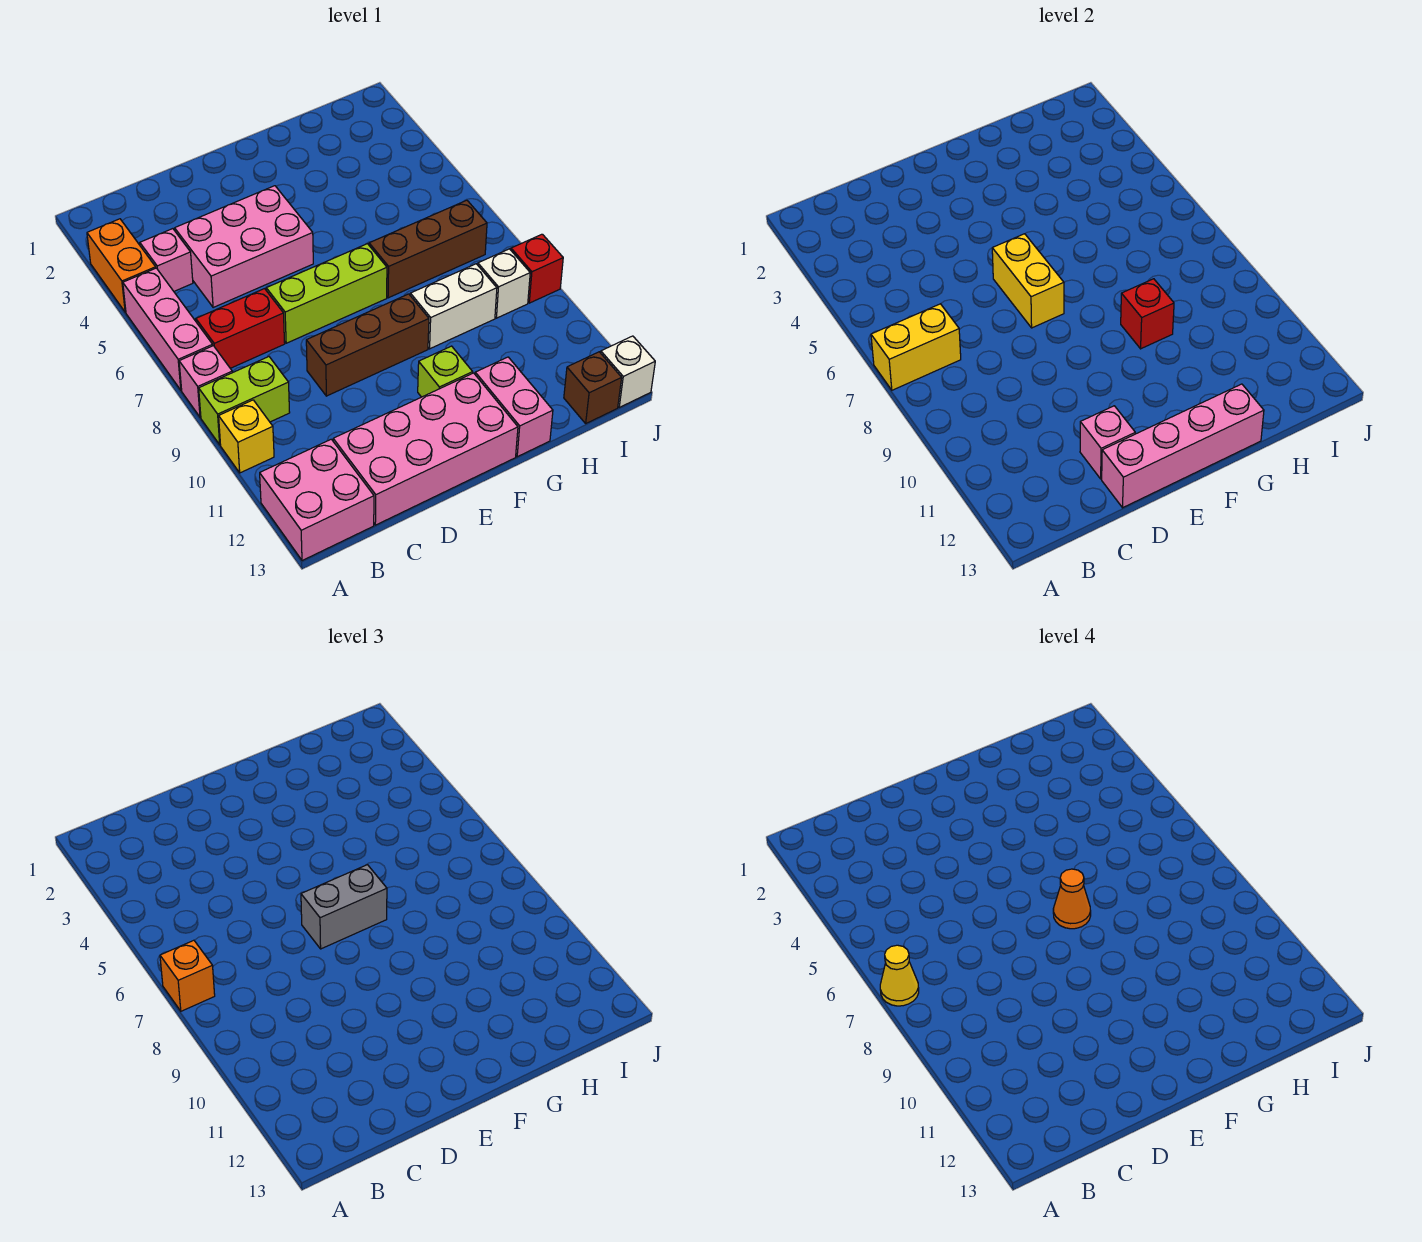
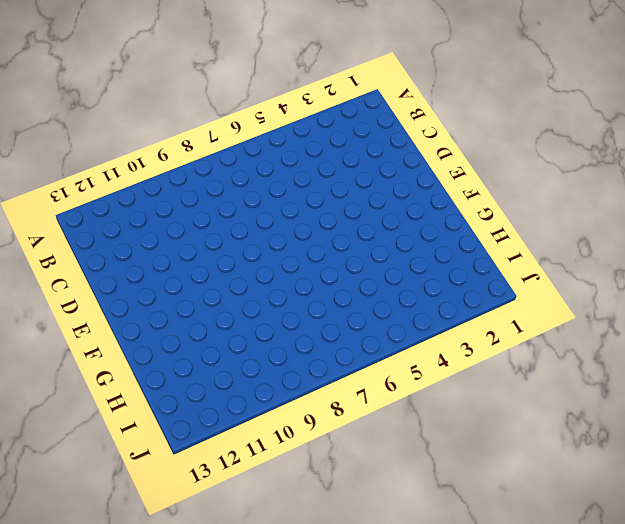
none -> orange brick A3:A4 level 1
none -> pink brick A5:A7 level 1
none -> pink brick A8 level 1

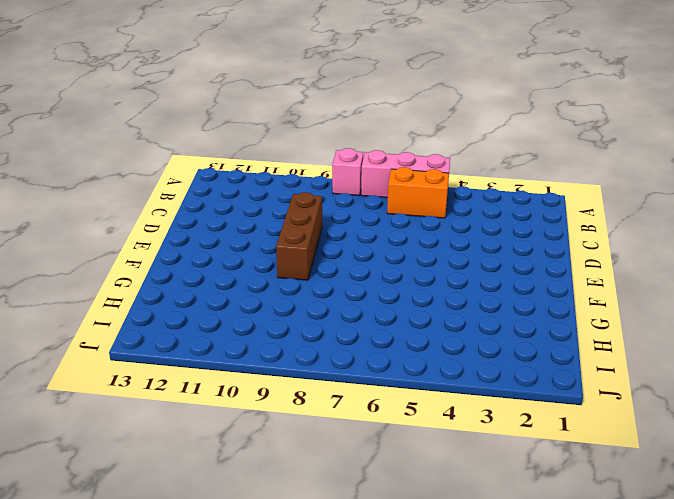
orange brick B5:B6 level 1 -> orange brick A3:A4 level 1
none -> lime brick A9:B9 level 1
none -> yellow brick A10 level 1
none -> pink brick A12:B13 level 1

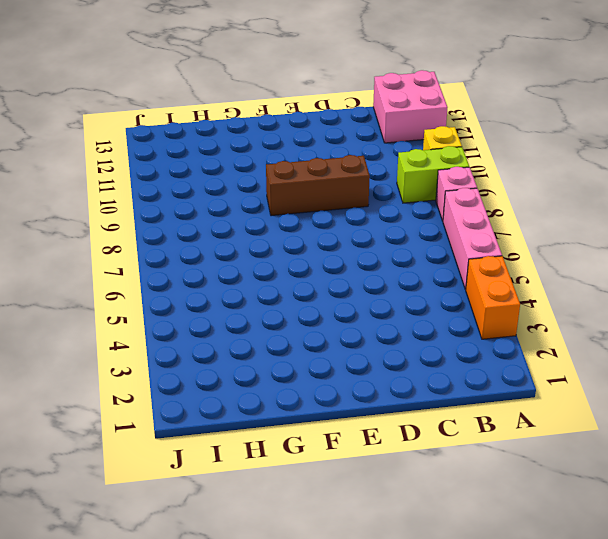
none -> pink brick B4 level 1
none -> red brick B7:C7 level 1
none -> pink brick C4:E5 level 1

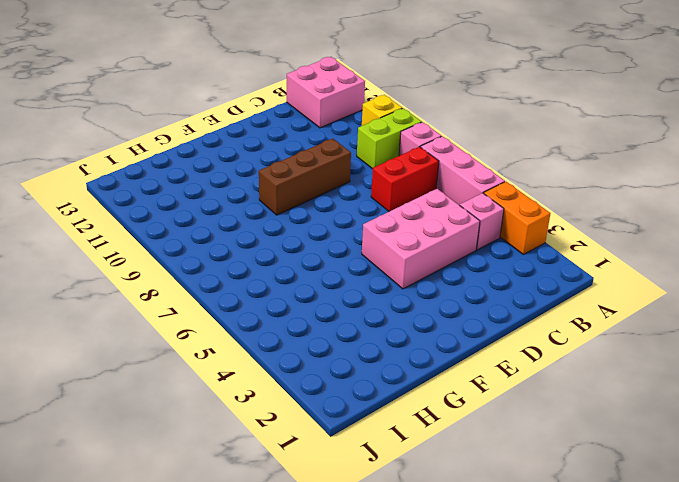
none -> pink brick C12:F13 level 1
none -> lime brick D7:F7 level 1
none -> lime brick F11 level 1

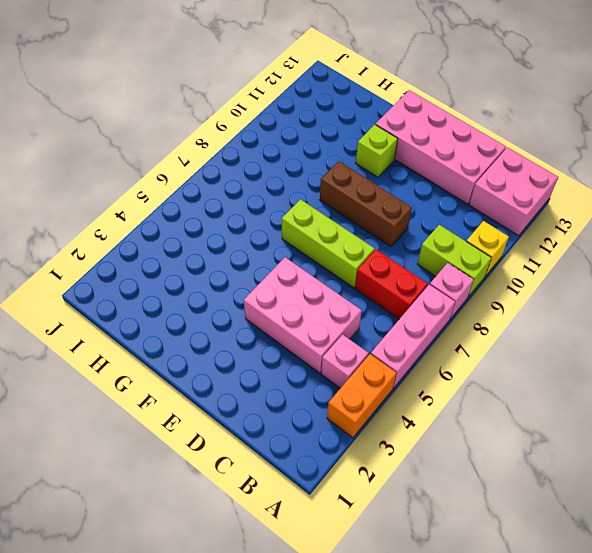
none -> brown brick G7:I7 level 1
none -> white brick G9:H9 level 1
none -> pink brick G12:G13 level 1

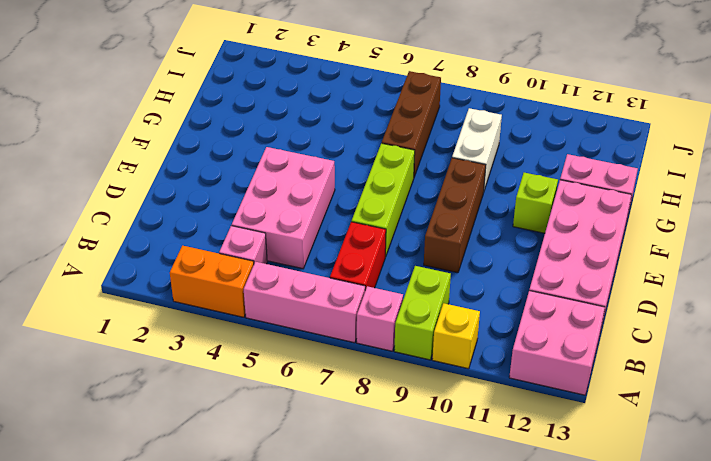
none -> white brick I9 level 1
none -> brown brick I13 level 1
none -> red brick J9 level 1

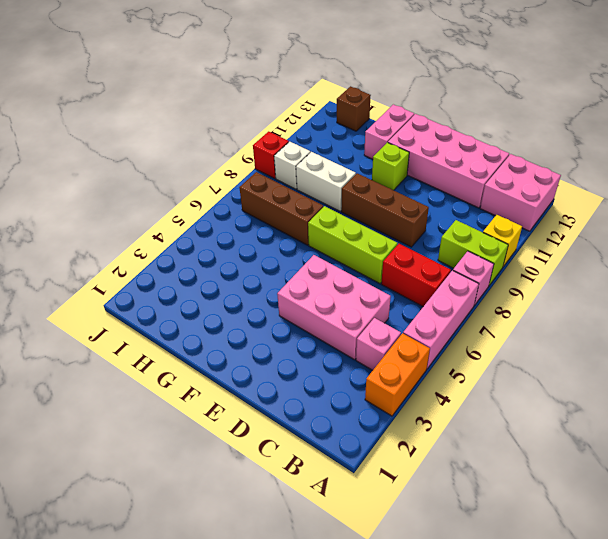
none -> white brick J13 level 1
none -> yellow brick A7:B7 level 2
none -> pink brick D12 level 2

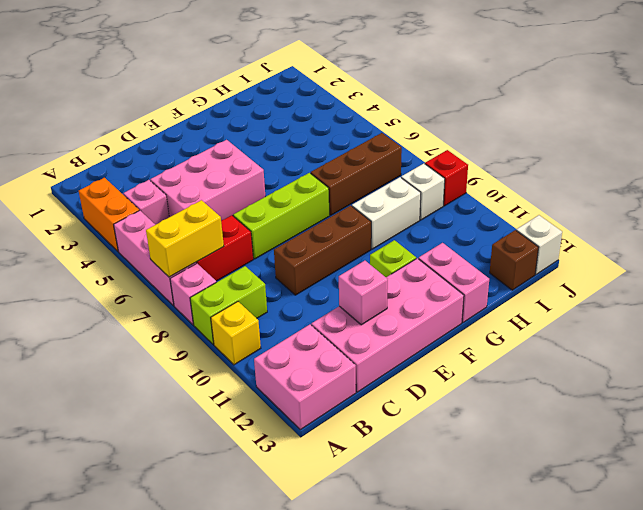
none -> pink brick D13:G13 level 2
none -> yellow brick E6:E7 level 2
none -> red brick G9 level 2

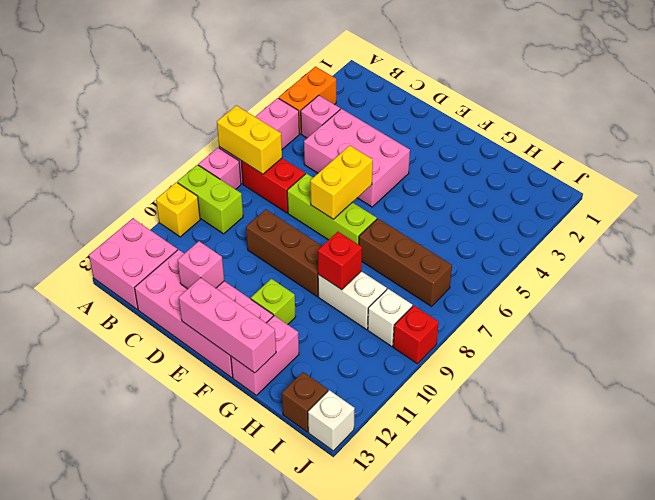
pink brick E13:G13 level 2 -> pink brick D13:G13 level 2
none -> orange brick A7 level 3
none -> grey brick E7:F7 level 3
none -> yellow cone A7 level 4

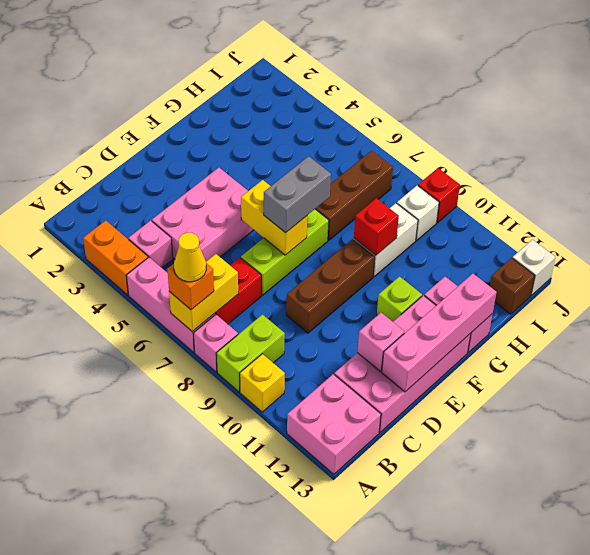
none -> orange cone F7 level 4

